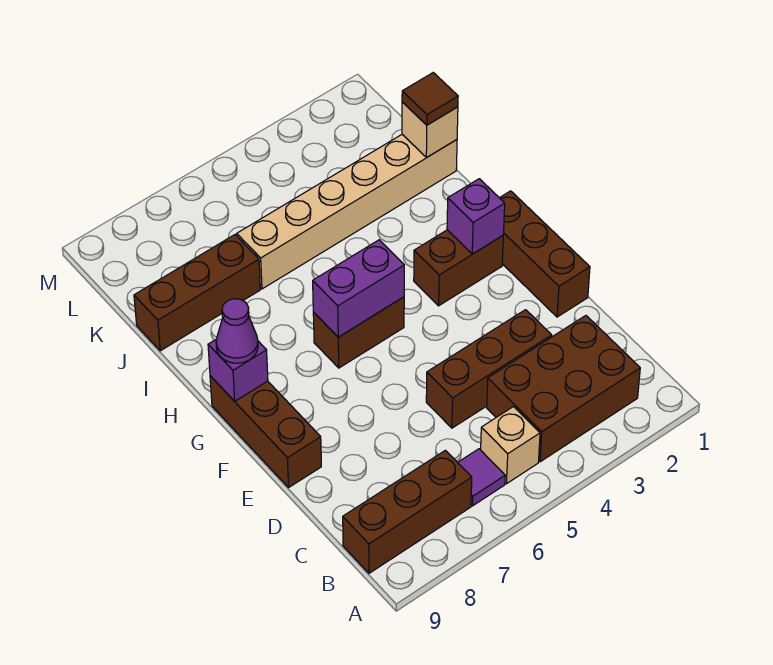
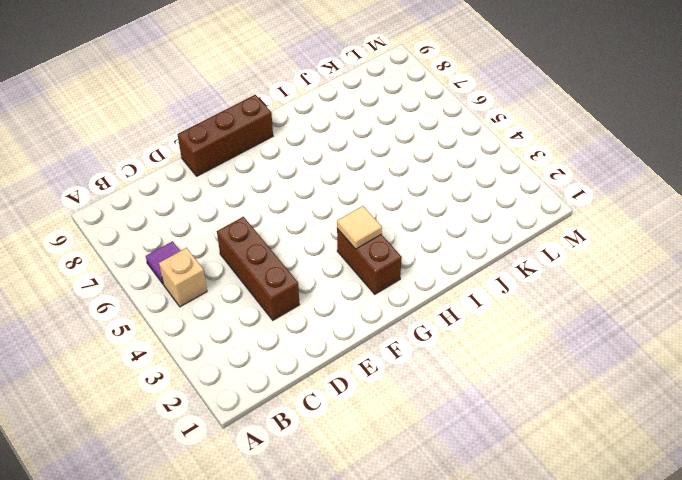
tan tile G3 level 2 -> none
none -> brown brick B2:C4 level 1
none -> brown brick B7:B9 level 1
none -> brown brick E1:G1 level 1

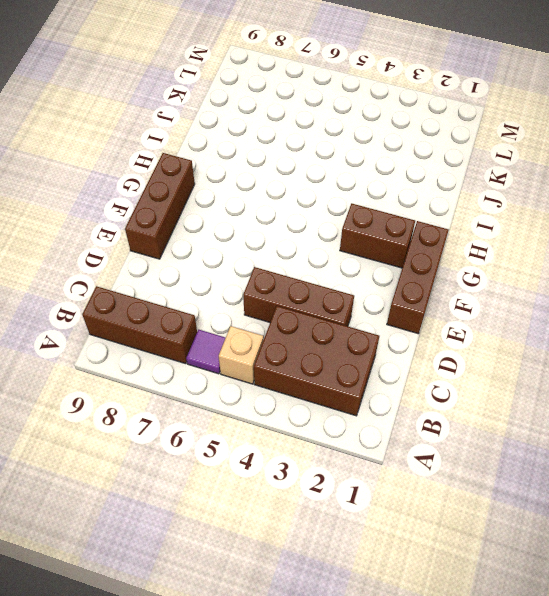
none -> brown brick G5:G6 level 1
none -> tan brick J1:J6 level 1
none -> brown brick J7:J9 level 1

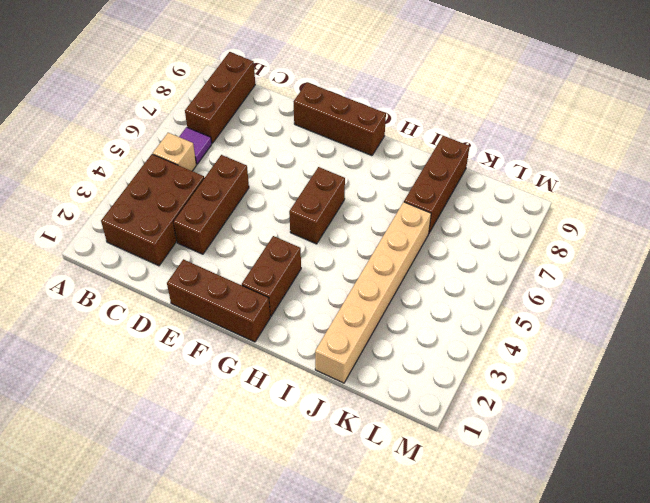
none -> purple brick G2 level 2
none -> purple brick G5:G6 level 2
none -> purple brick G9 level 2

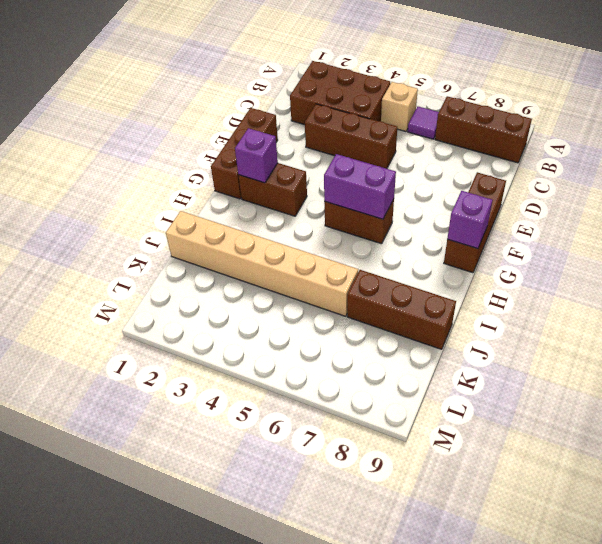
none -> tan brick J1 level 2
none -> purple cone G9 level 3
none -> brown tile J1 level 3

